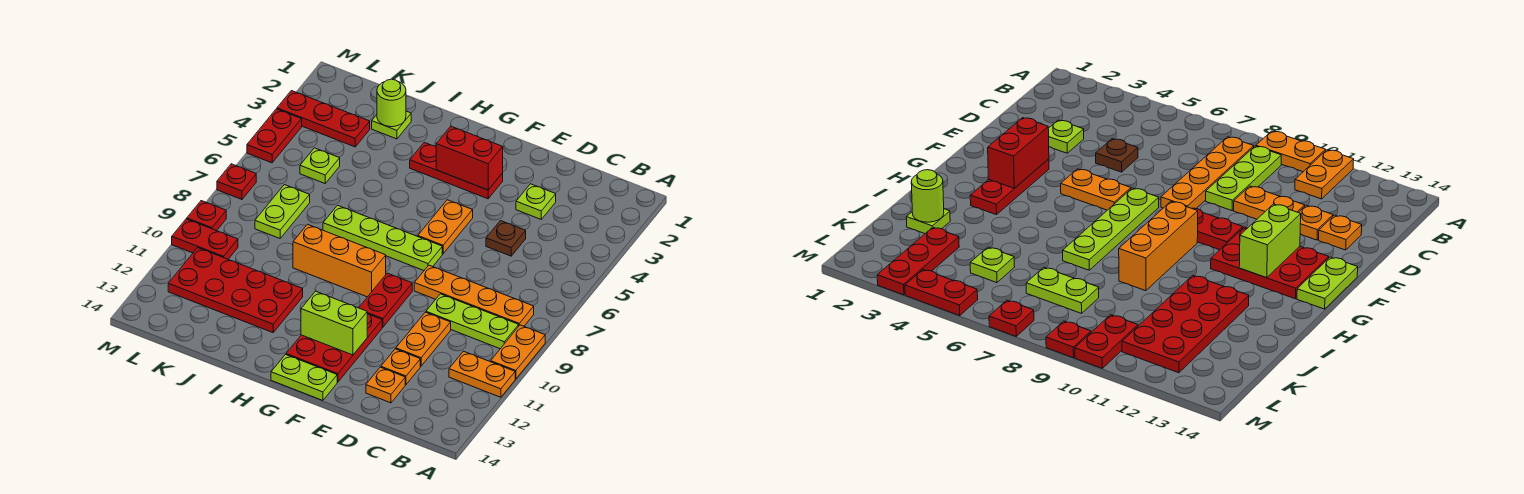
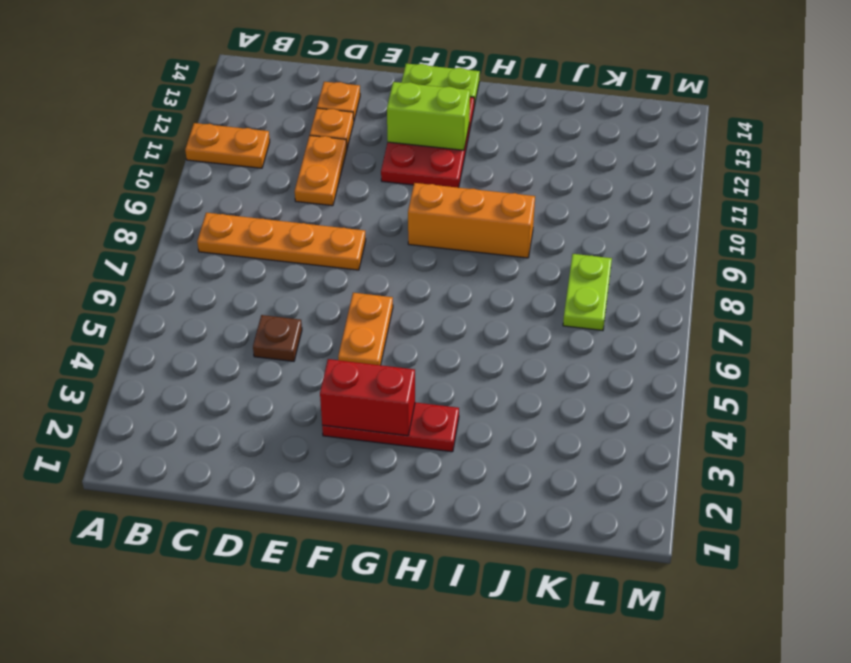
none -> orange plate A9:A10 level 1
none -> lime plate B9:D9 level 1
none -> lime plate D3 level 1

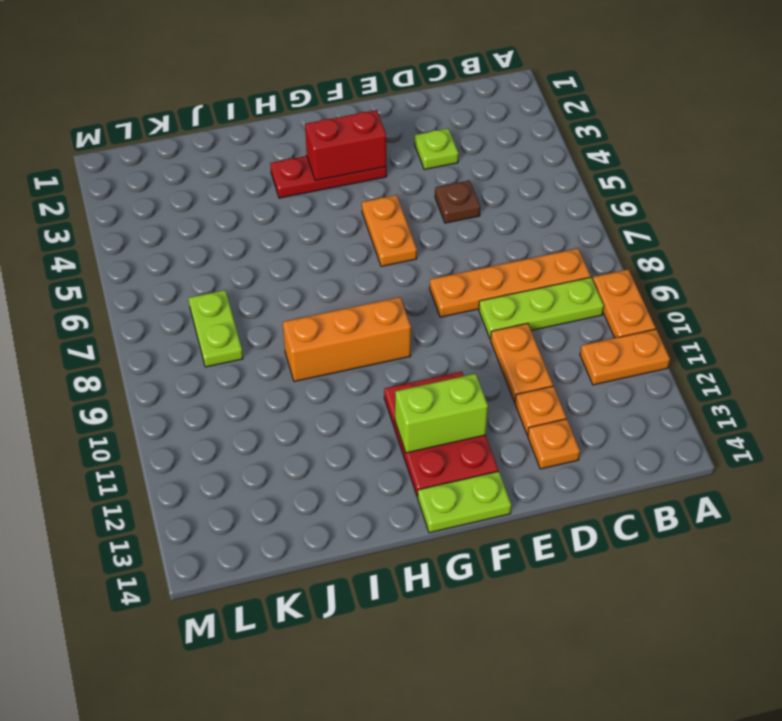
none -> lime plate F7:I7 level 1
none -> red plate F9:F10 level 1
none -> red plate I11:L12 level 1

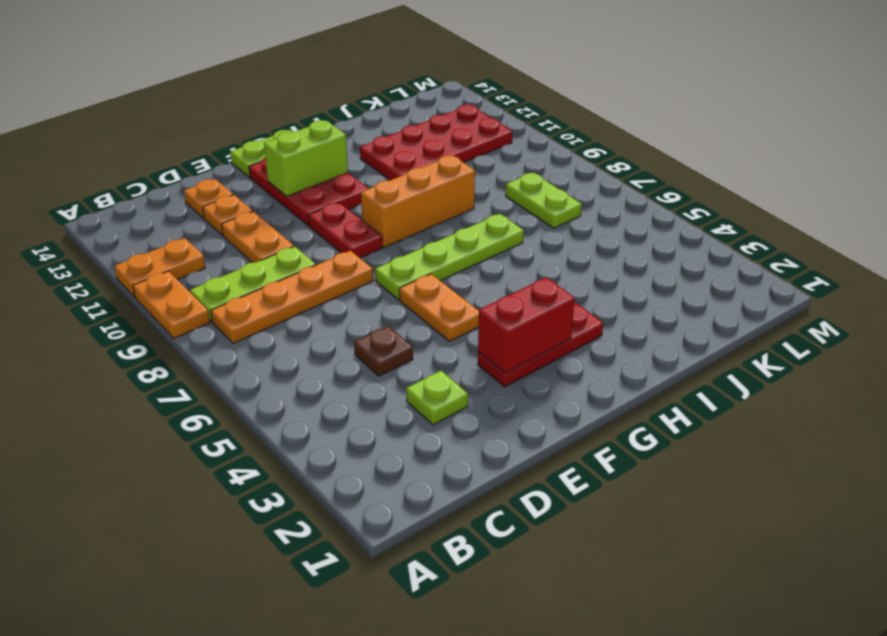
none -> lime plate J2 level 1
none -> red plate K3:M3 level 1
none -> lime plate K5 level 1

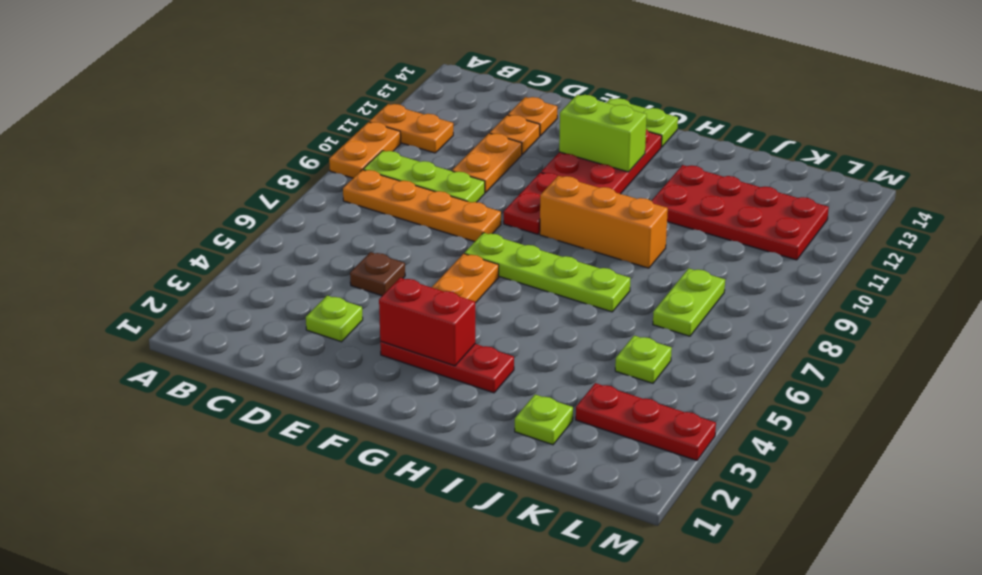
none -> red plate L10:M10 level 1
none -> red plate M4:M5 level 1
none -> red plate M7 level 1

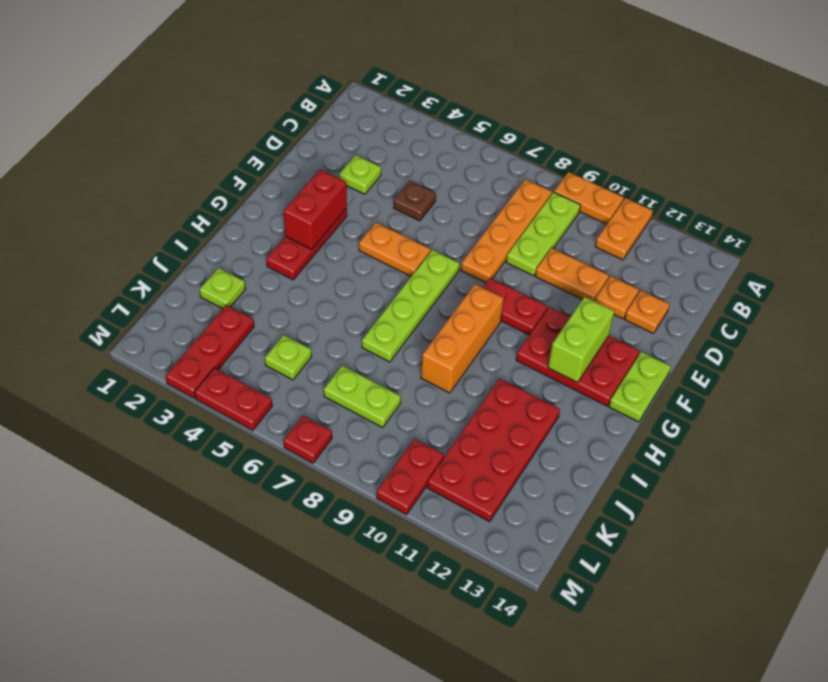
none -> red plate M9 level 1
none -> lime round brick J2 level 2

